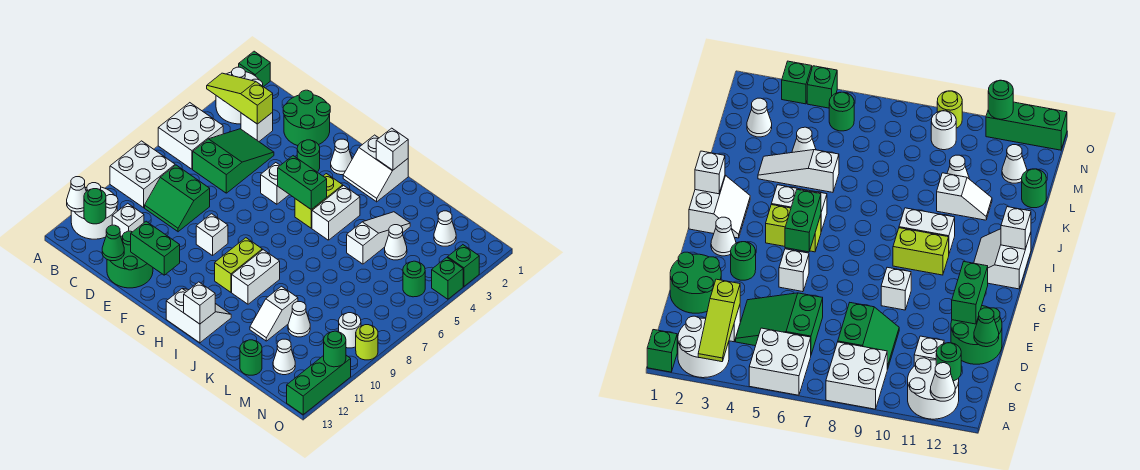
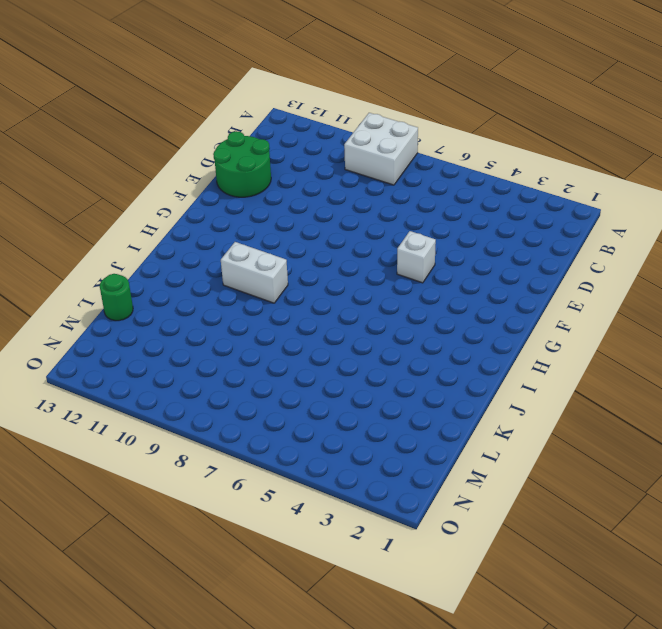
none -> green brick A1 level 1
none -> white round brick A2:B3 level 1
none -> white brick A5:B6 level 1
none -> white round brick A11:B12 level 1

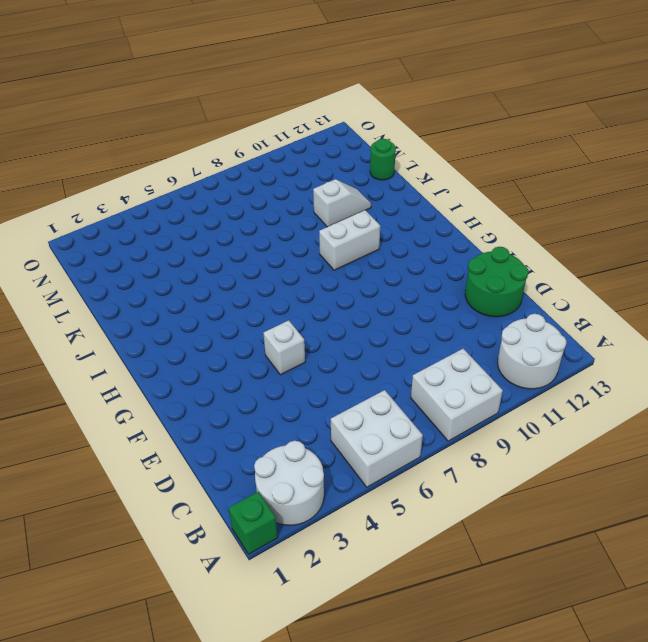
none -> white brick C3 level 1
none -> green slope C4:D6 level 1 top 6
none -> green slope C8:D9 level 1 top 8
none -> white brick C11 level 1

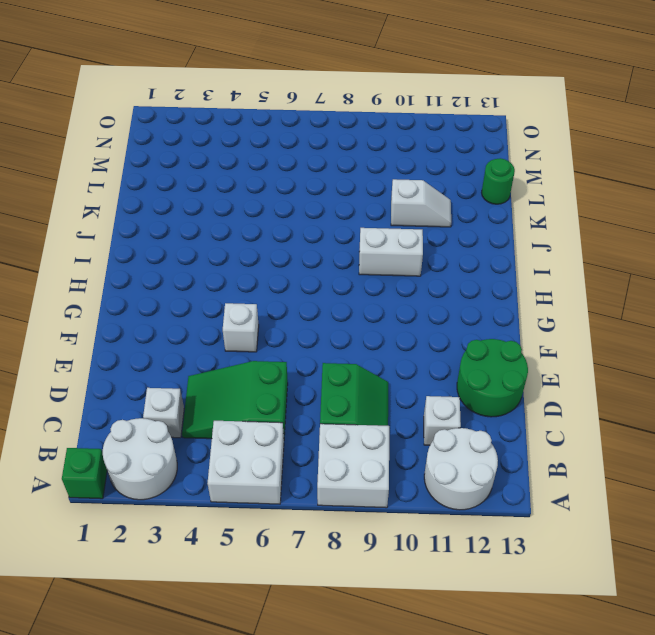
none -> green round brick D1:E2 level 1
none -> green round brick F3 level 1
none -> white brick F9 level 1
none -> white cone G2 level 1

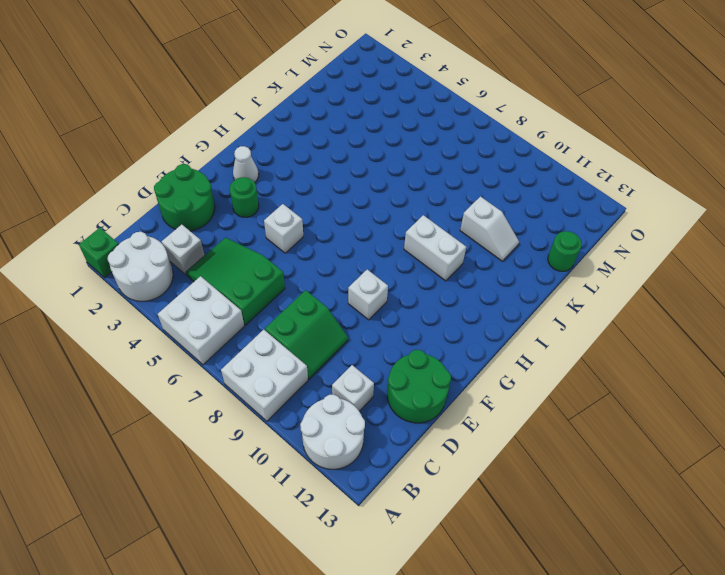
none -> white slope H1:I2 level 1 top 1
none -> lime brick H4:H5 level 1
none -> lime brick H9:H10 level 1
none -> white slope H12:I13 level 1 top 13

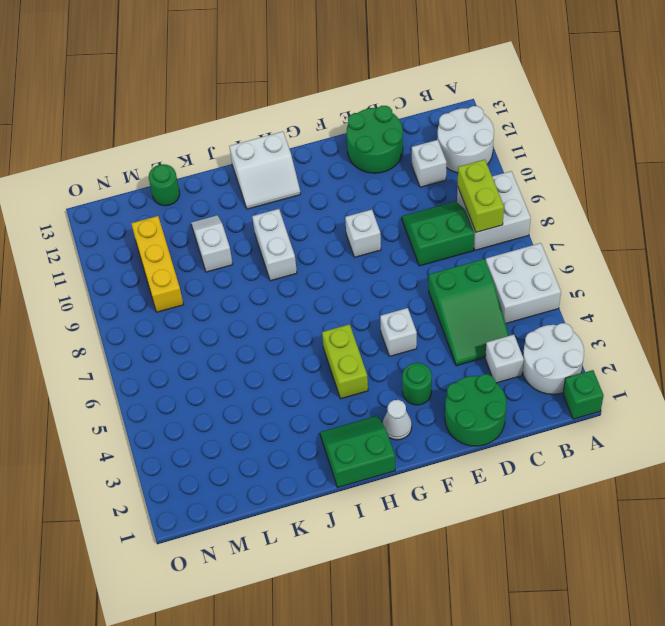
lime brick B8:B9 level 2 -> lime brick H9:H10 level 1
green slope H1:I2 level 1 top 1 -> white slope H1:I2 level 1 top 1
yellow brick M9:M11 level 1 -> none
none -> white brick I4:I5 level 1
none -> white slope K3:K5 level 1 top 5
none -> white cone L4 level 1
none -> white cone L10 level 1

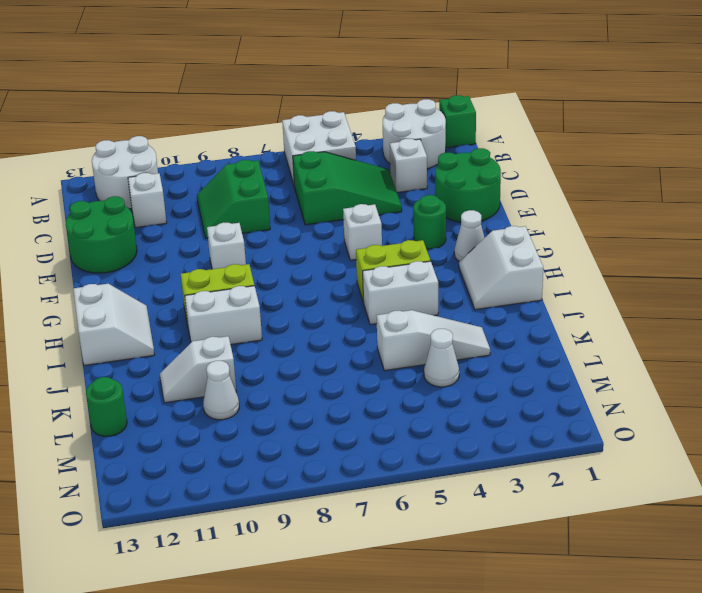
none -> white brick A8:B9 level 1
none -> white cone M2 level 1
none -> white cone M12 level 1
none -> green round brick N5 level 1

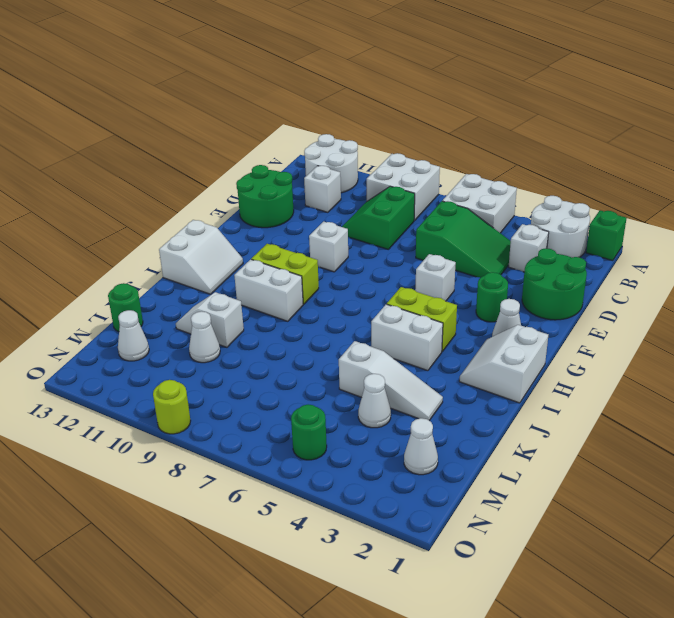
none -> white round brick N9 level 1
none -> green brick O3 level 1
none -> green brick O4 level 1
none -> green brick O11:O13 level 1

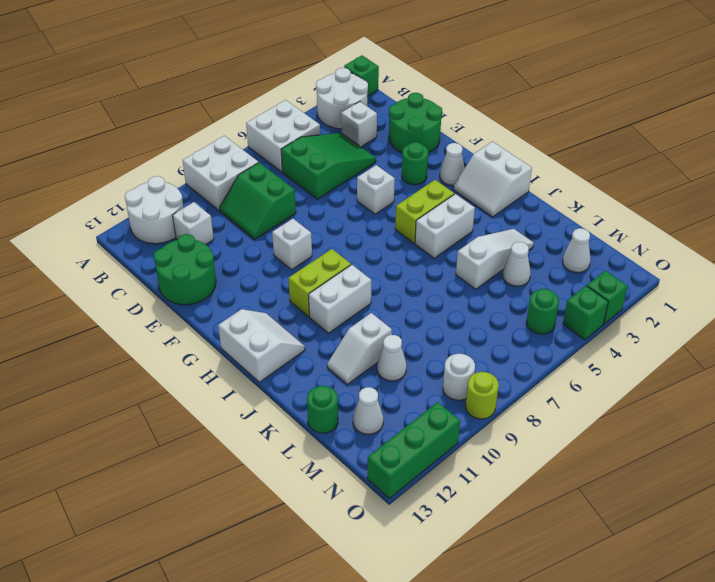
none -> lime slope A3:C3 level 2 top C
none -> white cone A12 level 2
none -> green round brick B12 level 2
none -> green cone D13 level 2

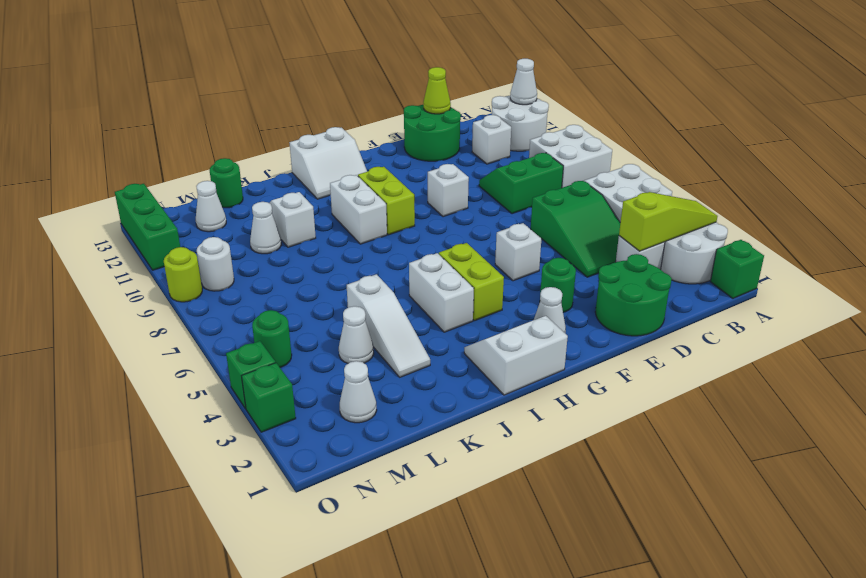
lime cone D13 level 2 -> green cone D13 level 2
none -> green round brick B12 level 2
none -> green brick E12:F12 level 2
none -> green brick G5:H5 level 2
none -> white brick I1 level 2

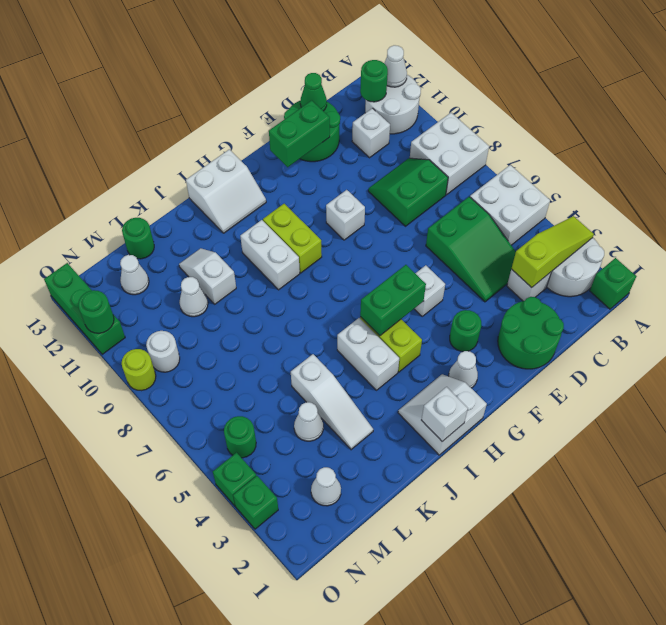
none -> white brick I13 level 2

